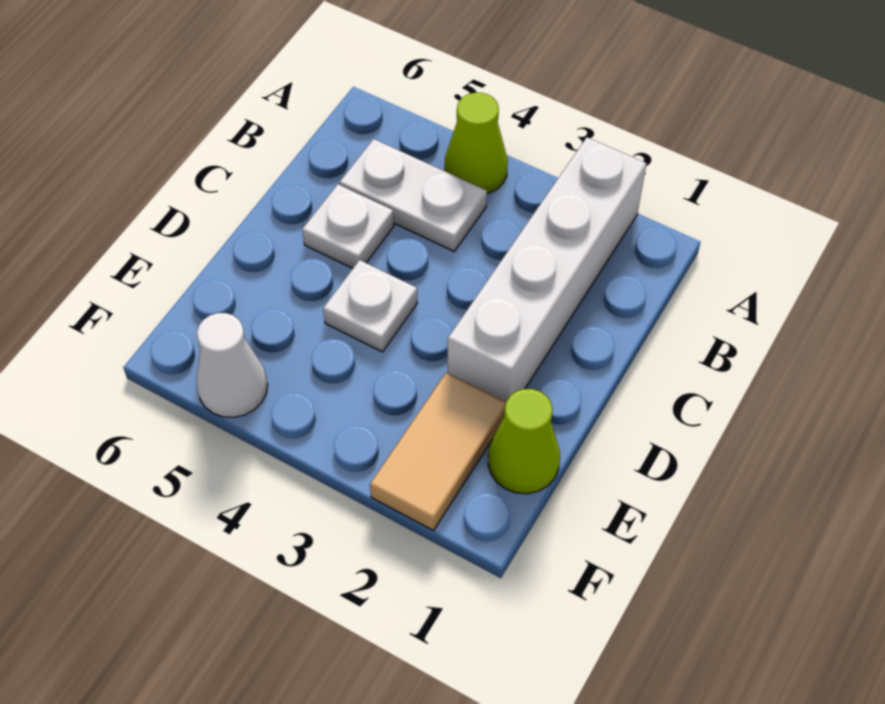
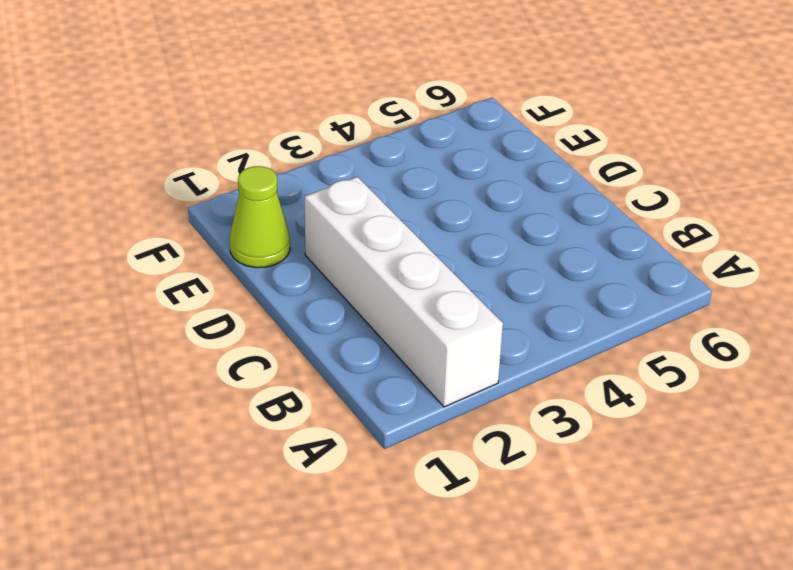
none -> lime cone A4 level 1
none -> white plate B4:B5 level 1

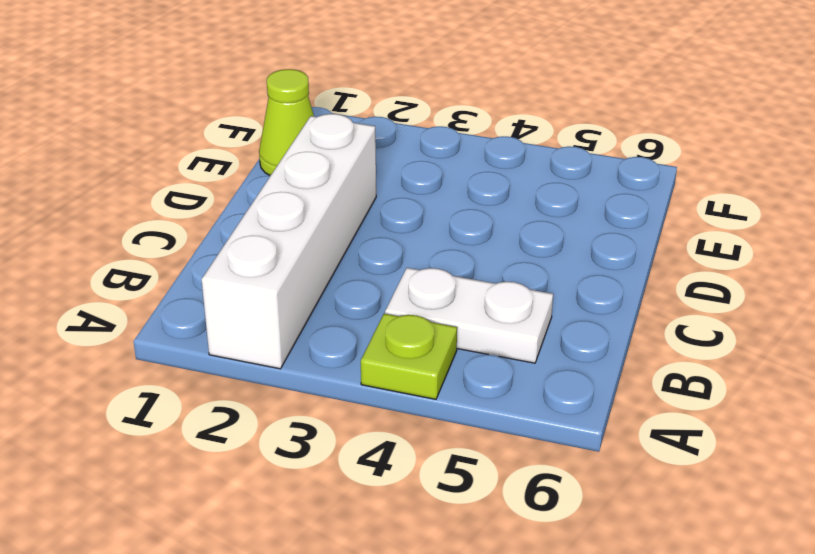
lime plate A4 level 1 -> lime cone A4 level 1
none -> white plate C5 level 1
none -> white plate D4 level 1

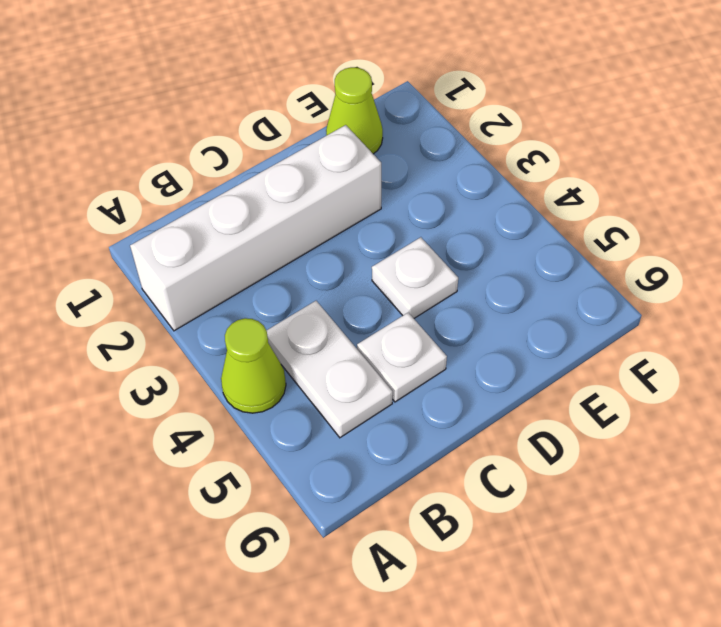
none -> tan tile E2:F2 level 1
none -> white cone F5 level 1

